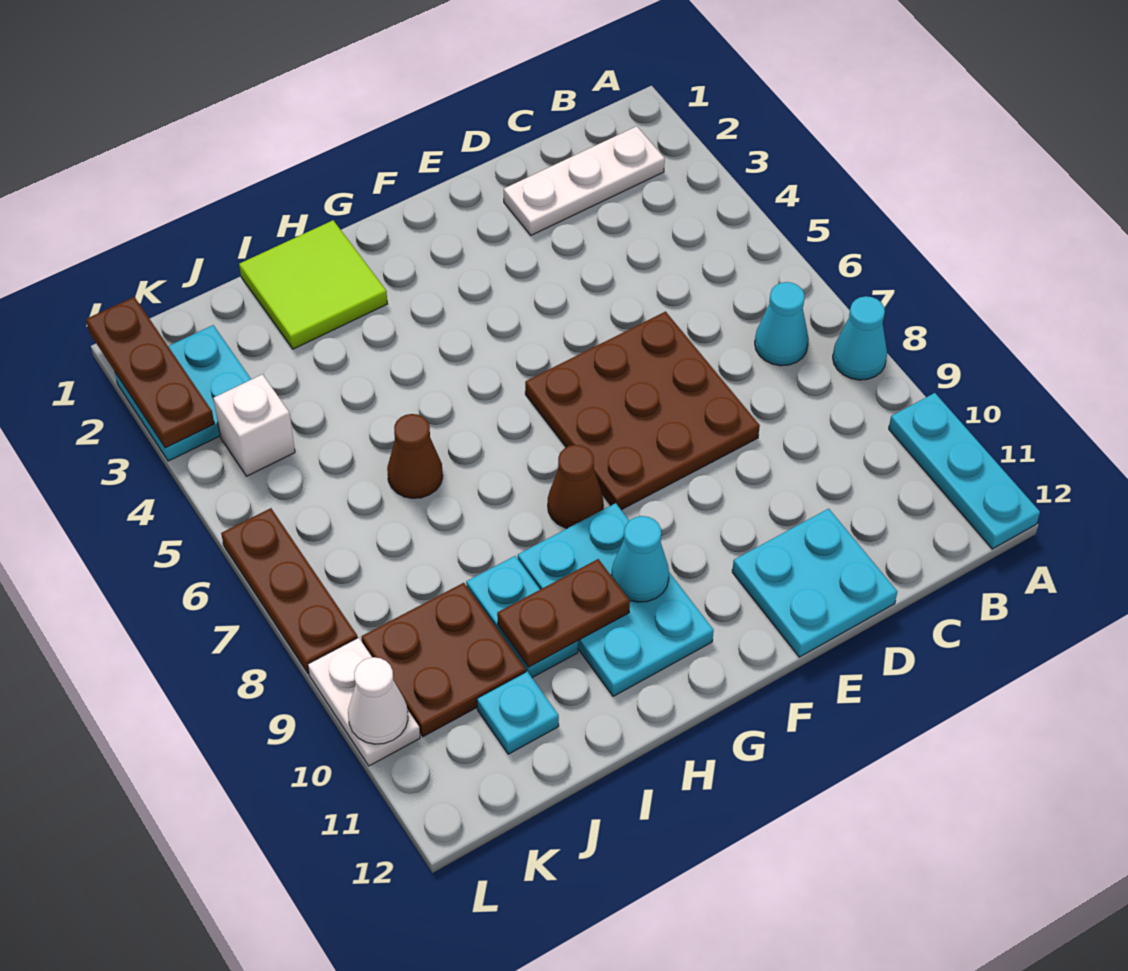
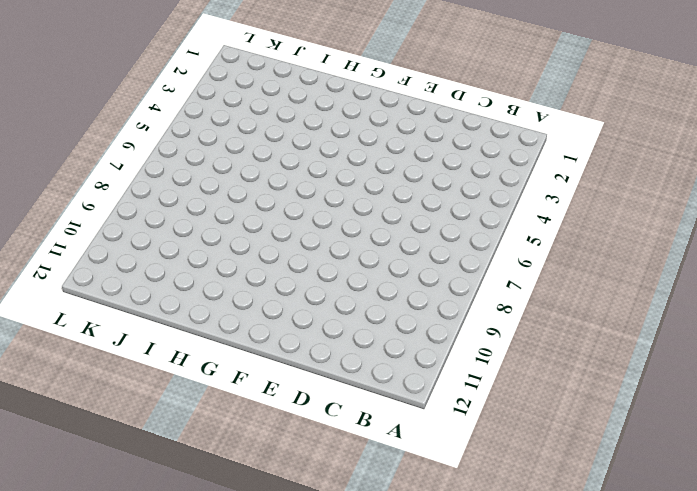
none -> cyan cone A8 level 1
none -> cyan plate A10:A12 level 1
none -> white plate B2:D2 level 1

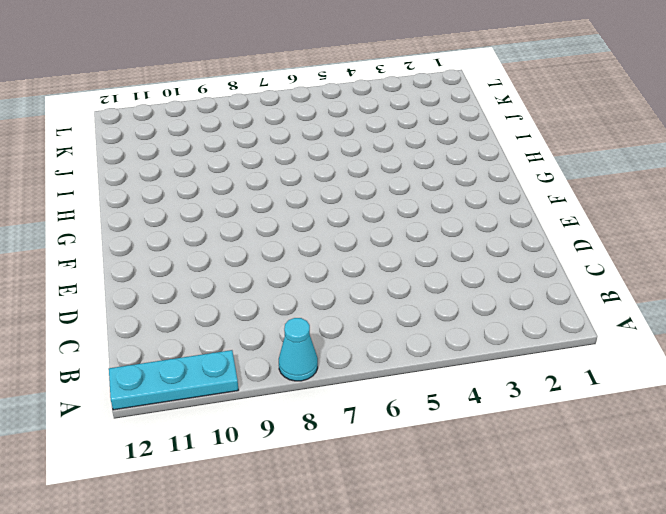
none -> white plate B2:D2 level 1
none -> cyan cone B7 level 1
none -> brown plate D6:F8 level 1

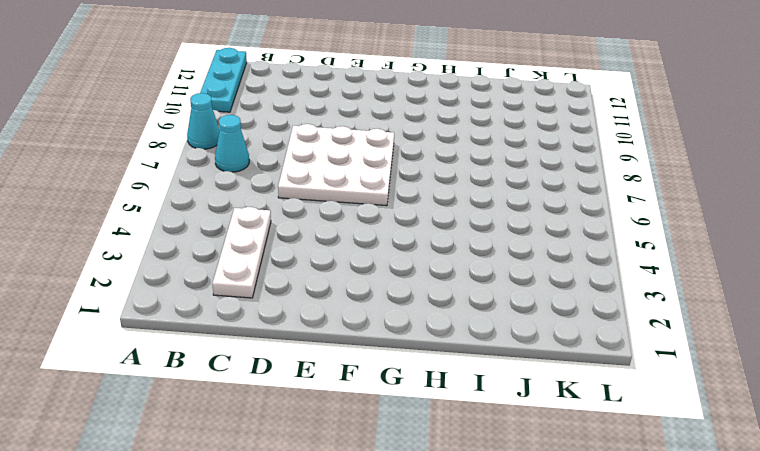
white plate C2:C4 level 1 -> white plate B2:D2 level 1
white plate D6:F8 level 1 -> brown plate D6:F8 level 1
none -> cyan plate D11:E12 level 1
none -> brown cone G8 level 1
none -> cyan plate G9:H11 level 1

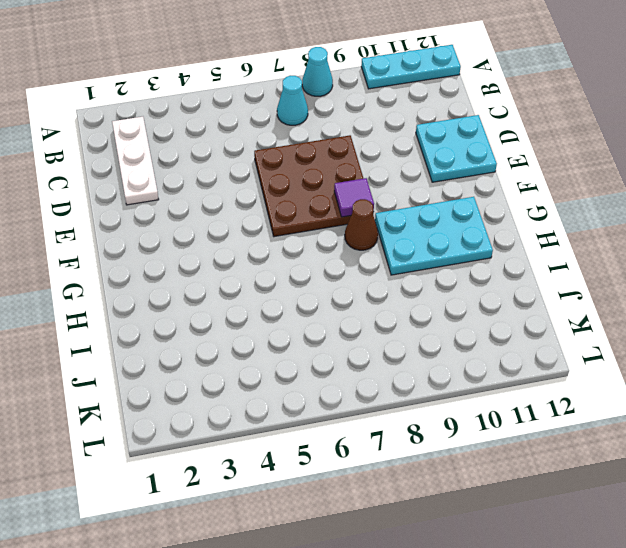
purple tile F8 level 2 -> none
none -> lime tile H1:I2 level 1
none -> brown cone I6 level 1
none -> cyan plate I9:I10 level 1

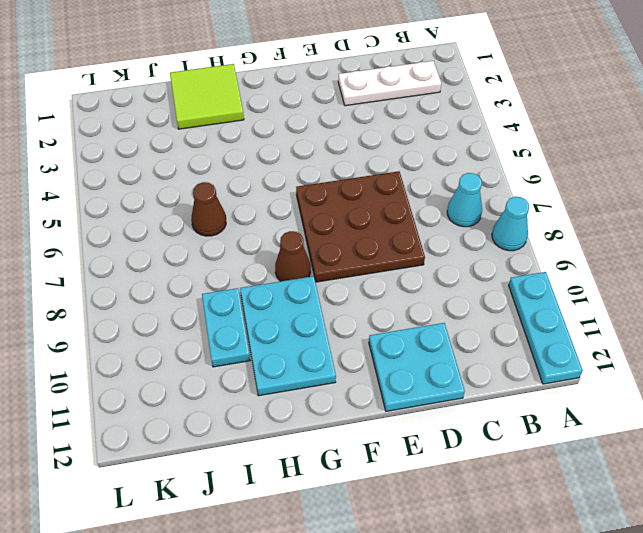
none -> brown plate J9:K10 level 1
none -> cyan plate J11 level 1
none -> cyan plate K2:L3 level 1

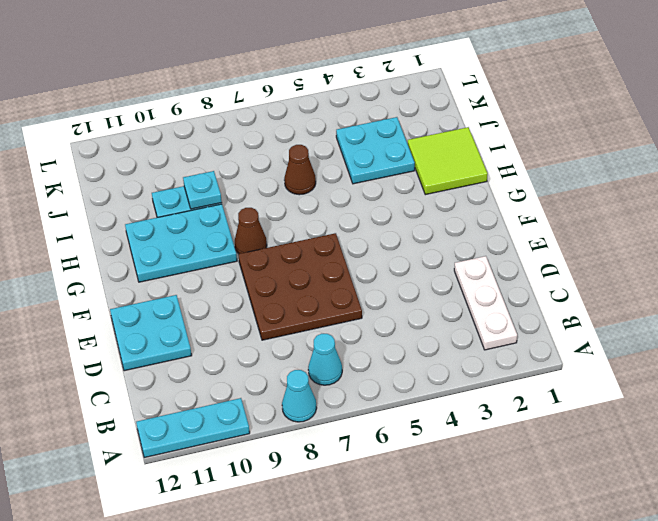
cyan plate I3:J4 level 1 -> cyan plate K2:L3 level 1
cyan plate I9 level 2 -> cyan plate J11 level 1
none -> brown plate J9:K10 level 1
none -> white brick K4 level 1
none -> brown plate L6:L8 level 1

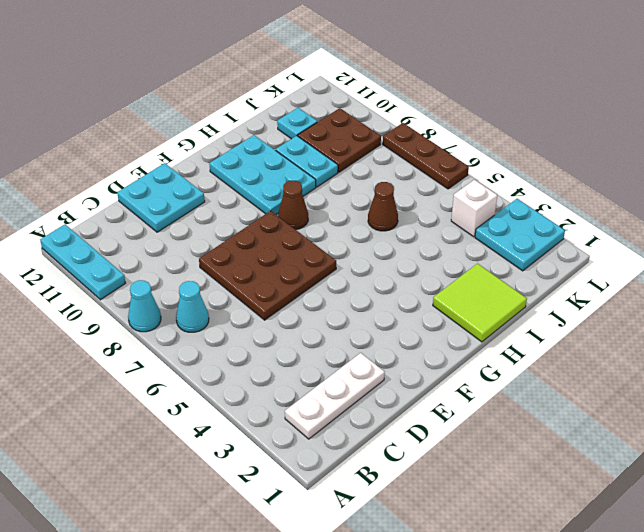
none -> white plate L9:L10 level 1
none -> cyan cone G10 level 2
none -> brown plate H10:I10 level 2

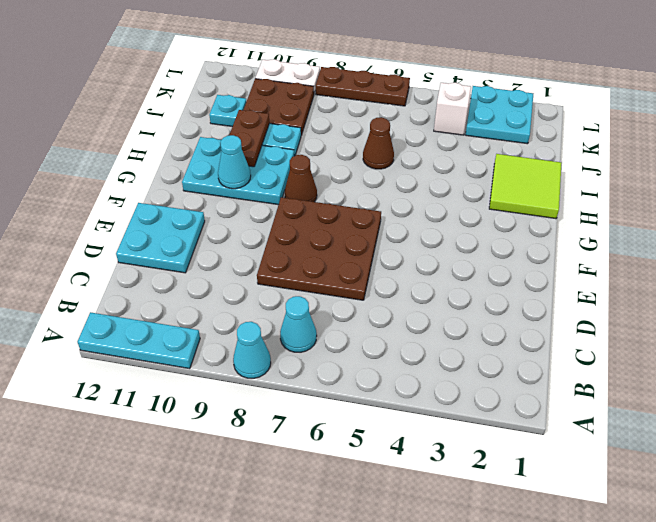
none -> white plate B2:D2 level 1
none -> brown plate L1:L3 level 2
none -> white cone L10 level 2

